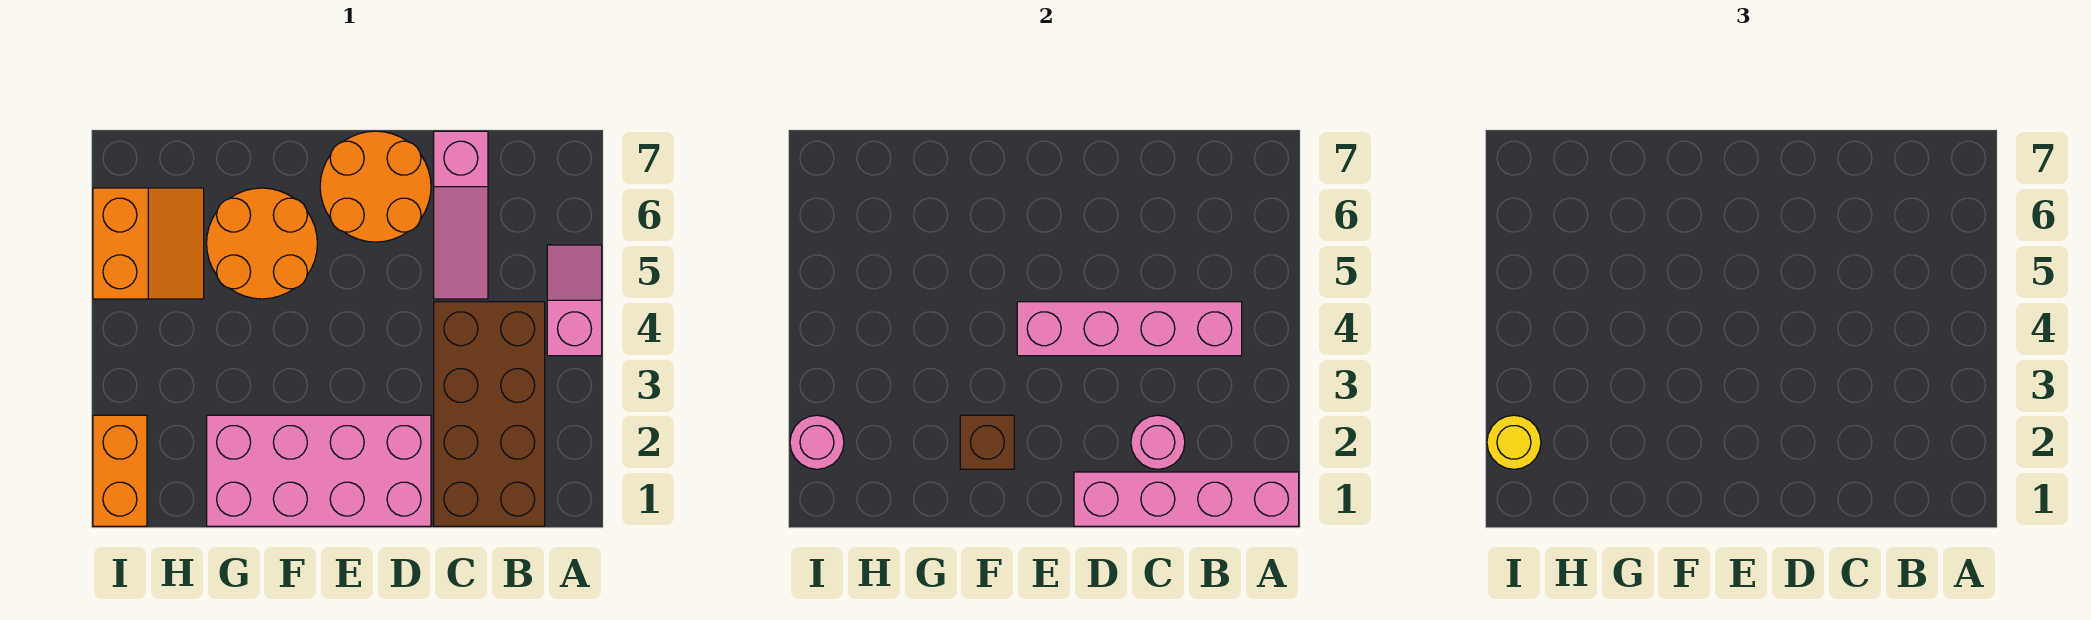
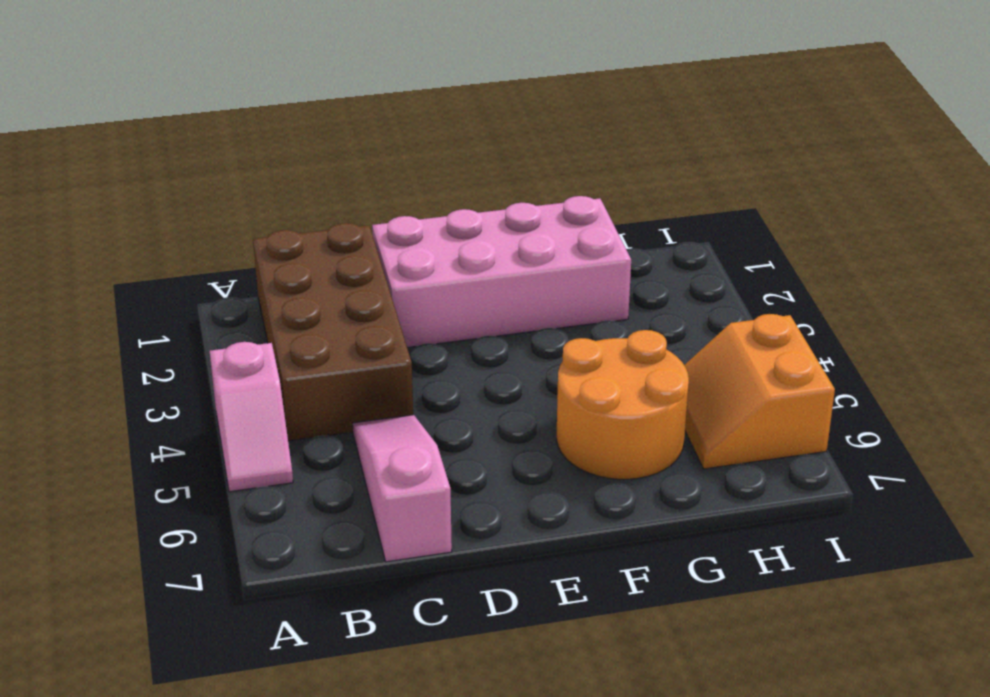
none -> orange round brick D6:E7 level 1
none -> orange brick I1:I2 level 1
none -> pink brick A1:D1 level 2

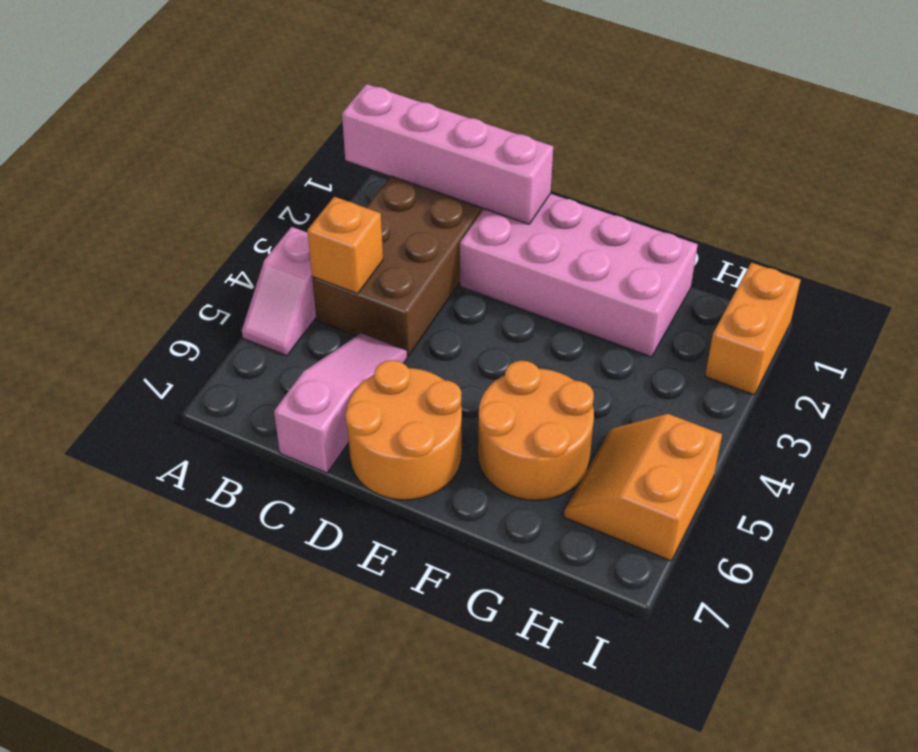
orange brick B4 level 2 -> pink brick B4:E4 level 2
none -> pink round brick C2 level 2
none -> brown brick F2 level 2
none -> pink round brick I2 level 2

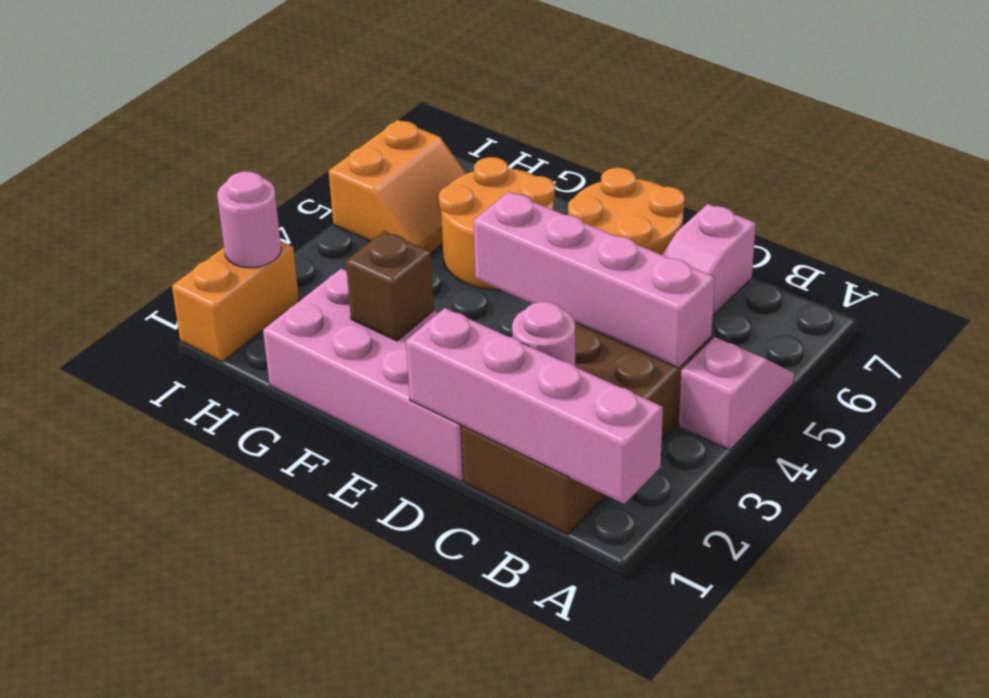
none -> yellow round brick I2 level 3

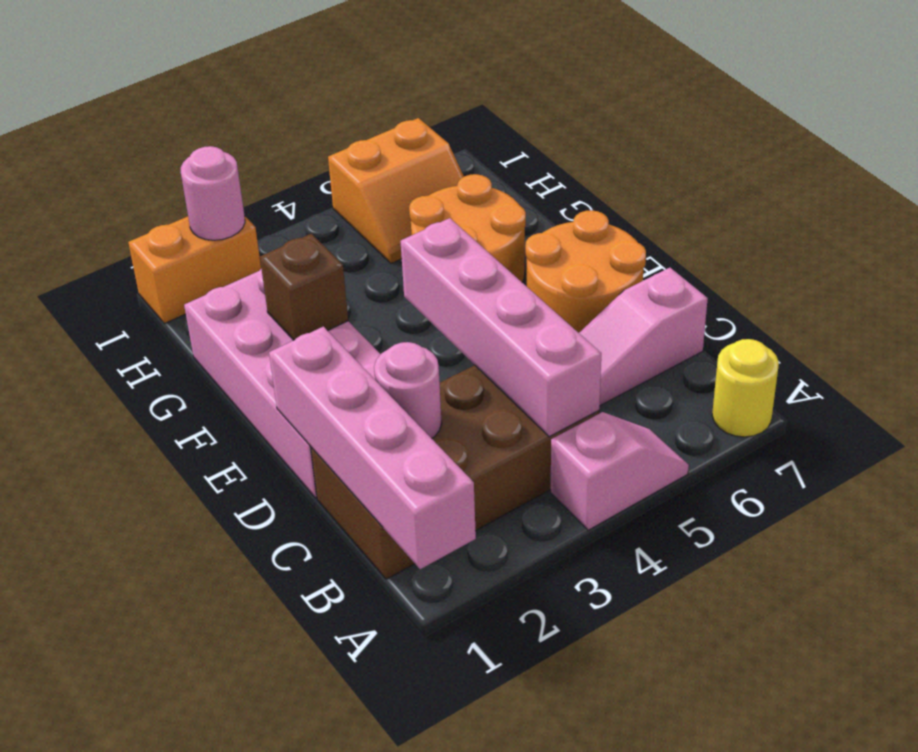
yellow round brick A7 level 1 -> yellow round brick I2 level 3

